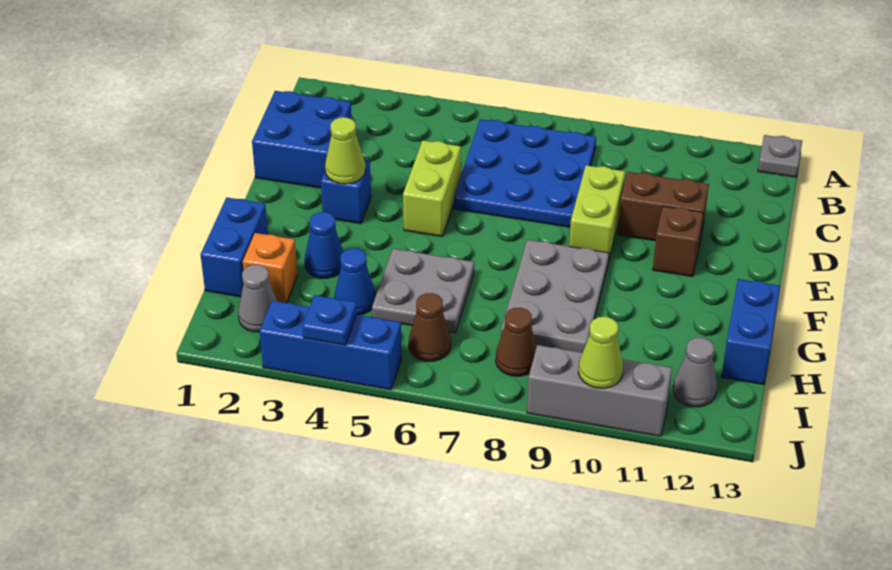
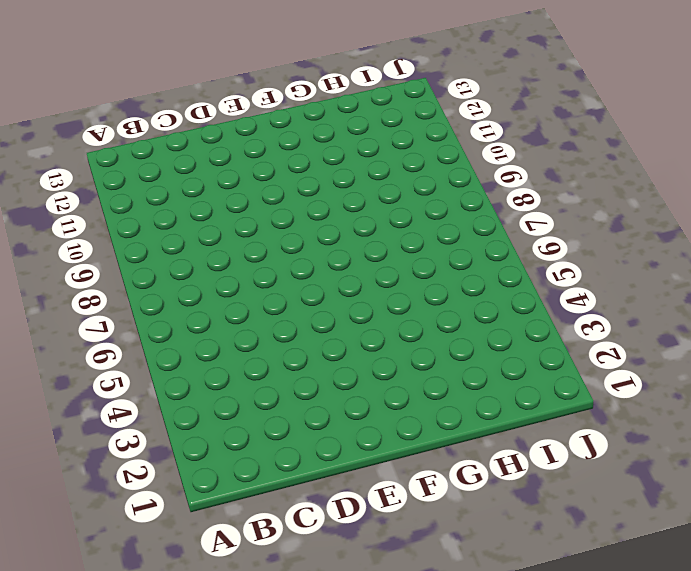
none -> grey plate A13 level 1
none -> blue plate B6:D8 level 1
none -> blue brick C1:D2 level 1

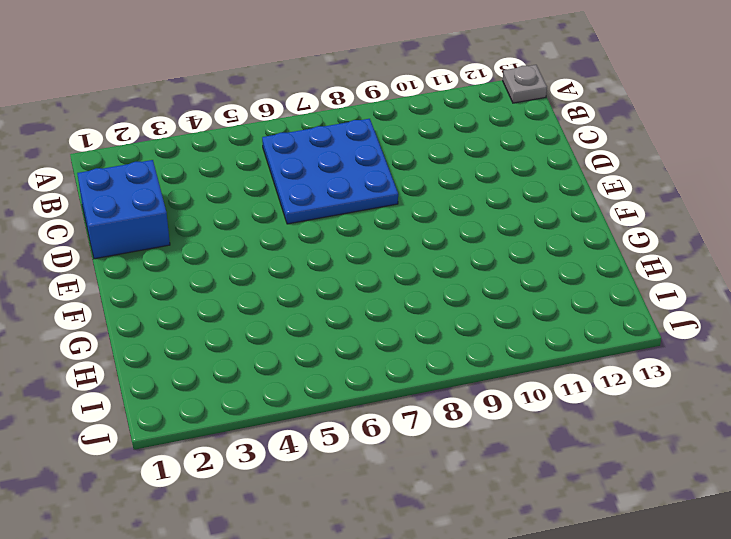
none -> lime brick D5:E5 level 1
none -> lime brick D9:E9 level 1
none -> brown brick D10:D11 level 1

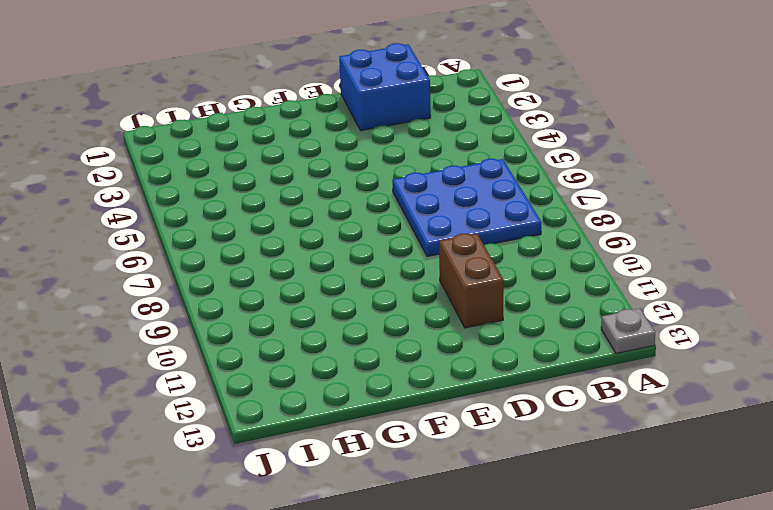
none -> lime brick D5:E5 level 1
none -> lime brick D9:E9 level 1
none -> blue brick E3 level 1

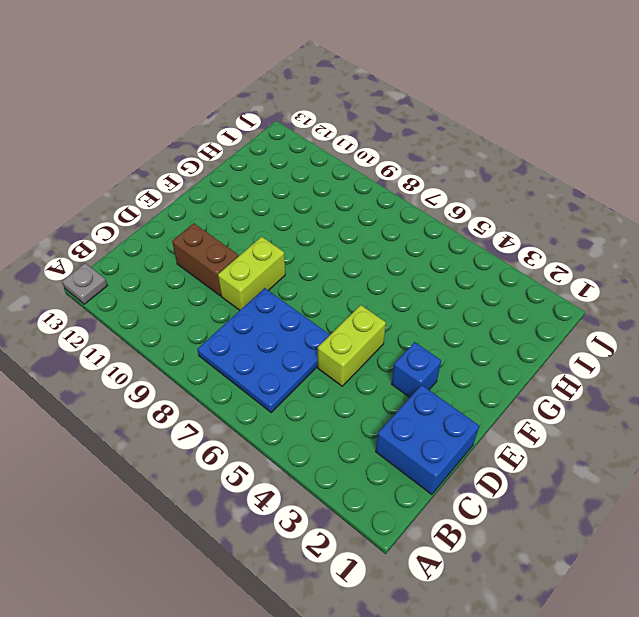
none -> brown brick E11 level 1
none -> grey plate F8:H9 level 1
none -> blue brick G1:H1 level 1

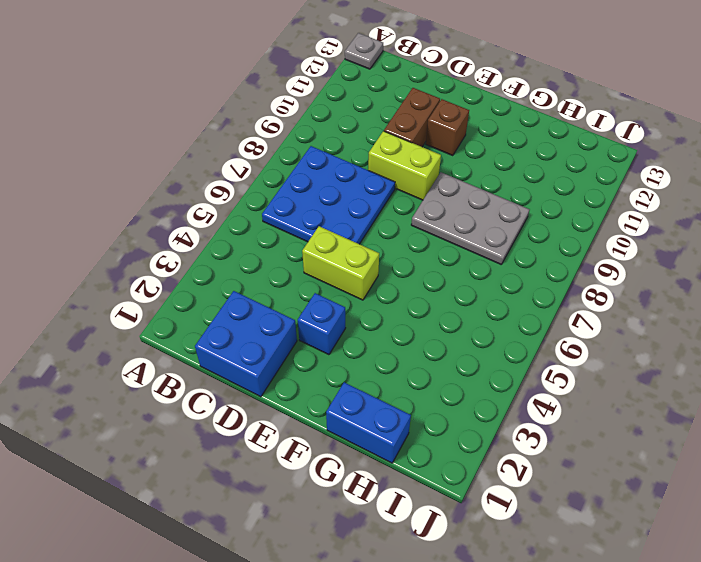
none -> blue cone G3 level 1
none -> grey plate G5:H6 level 1
none -> blue brick G13:H13 level 1

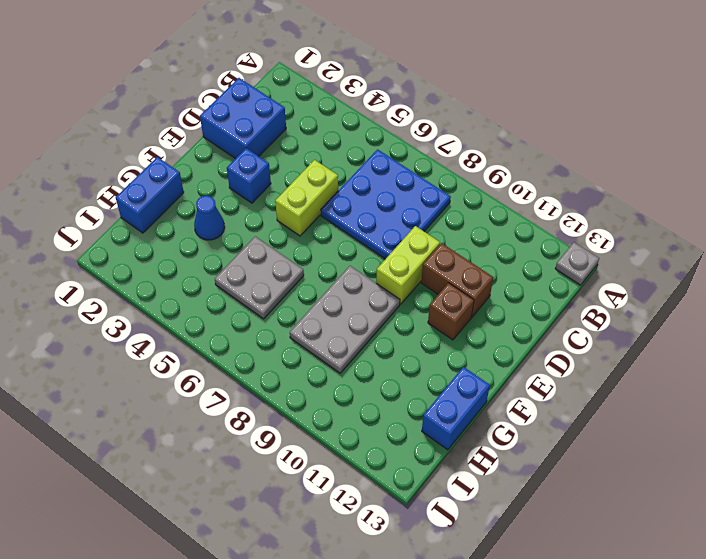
none -> orange brick H2 level 1
none -> blue cone H4 level 1
none -> grey cone I2 level 1

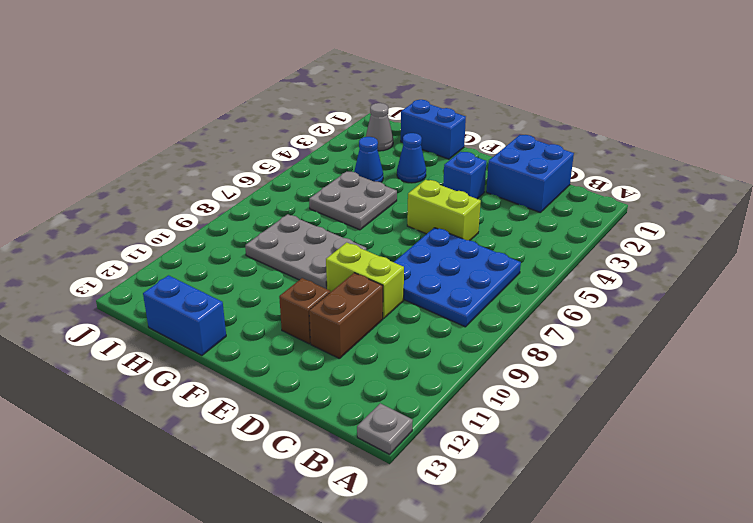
none -> orange brick H2 level 1
none -> brown cone I6 level 1
none -> brown cone I8 level 1

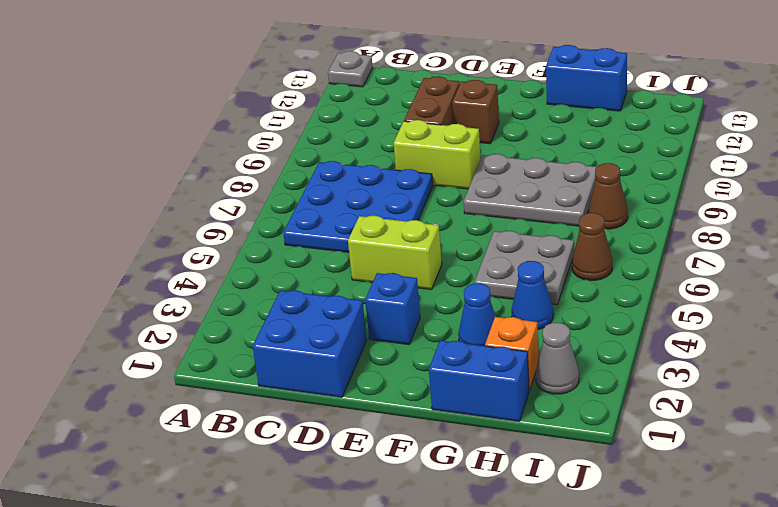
none -> grey cone I12 level 1
none -> blue brick J3:J5 level 1
none -> grey brick J9:J11 level 1

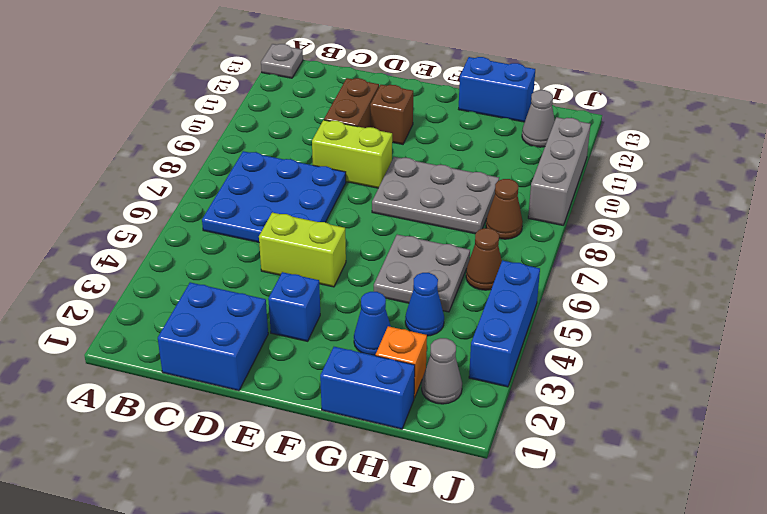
none -> lime cone E3 level 2
none -> blue plate J4 level 2
none -> lime cone J10 level 2

